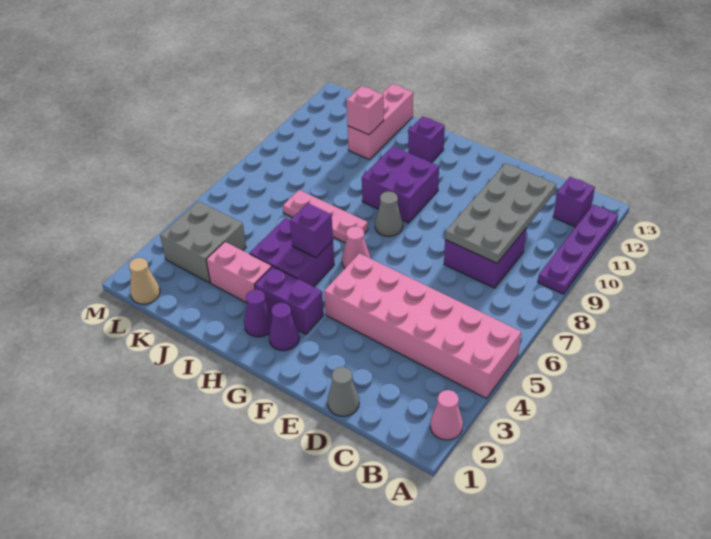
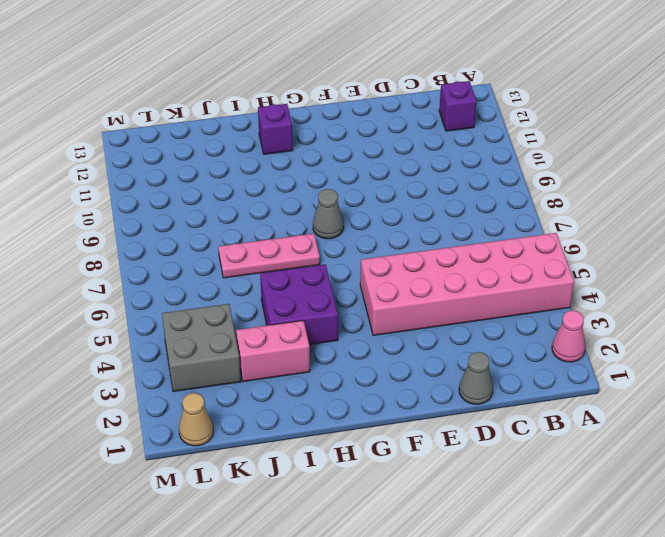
none -> purple plate A9:A12 level 1
none -> purple brick C8:D9 level 1
none -> purple cone G2 level 1

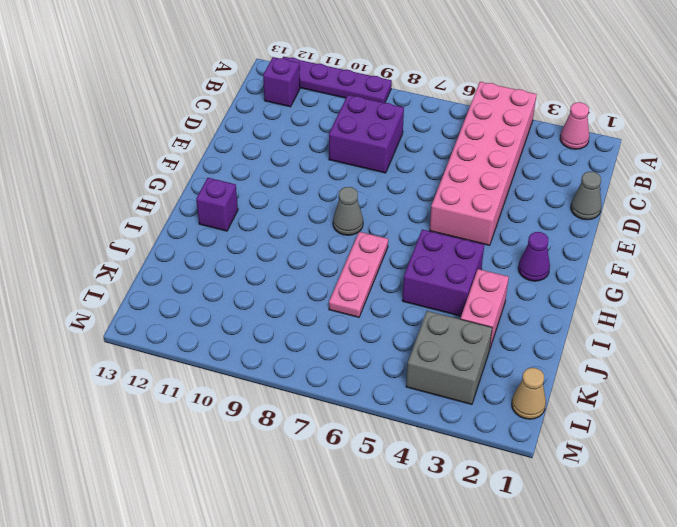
none -> purple brick G3:H3 level 1
none -> pink cone G6 level 1
none -> purple brick G9:H10 level 1

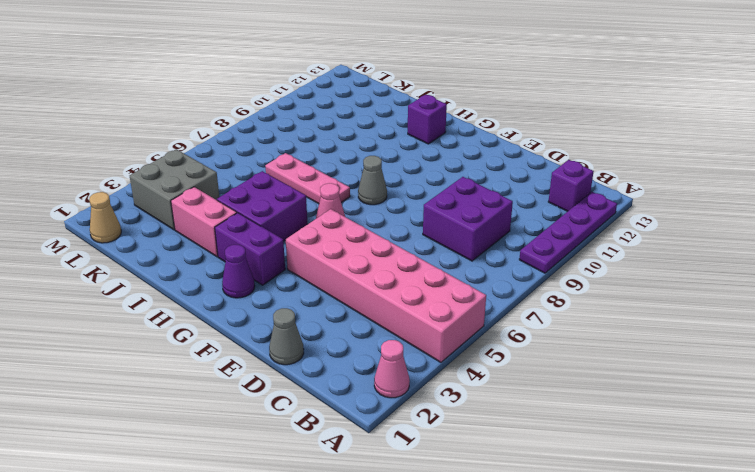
none -> purple brick G9:H10 level 1
none -> purple cone H2 level 1
none -> pink brick J11:J13 level 1

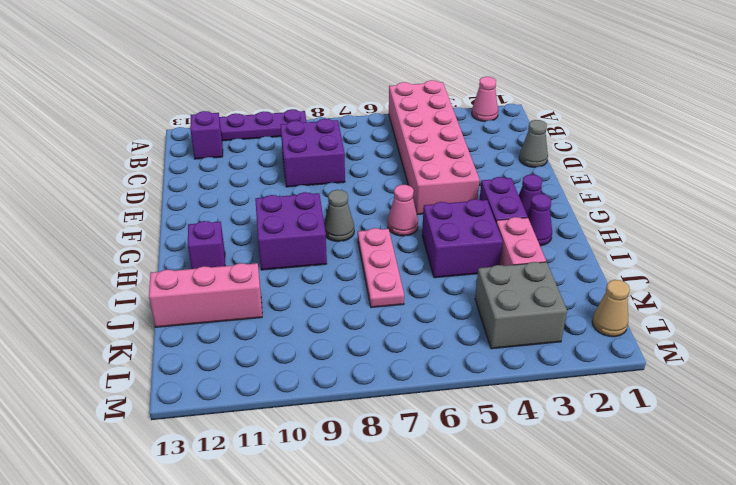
none -> grey plate C8:D11 level 2
none -> purple brick H5 level 2
none -> pink brick J11 level 2

